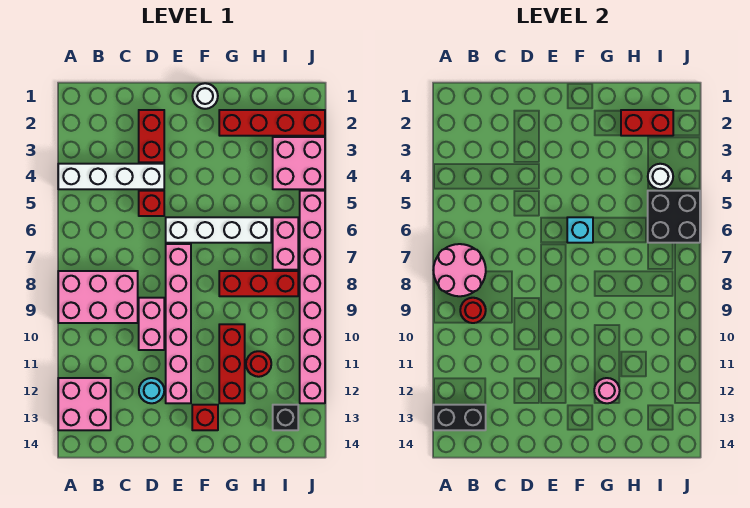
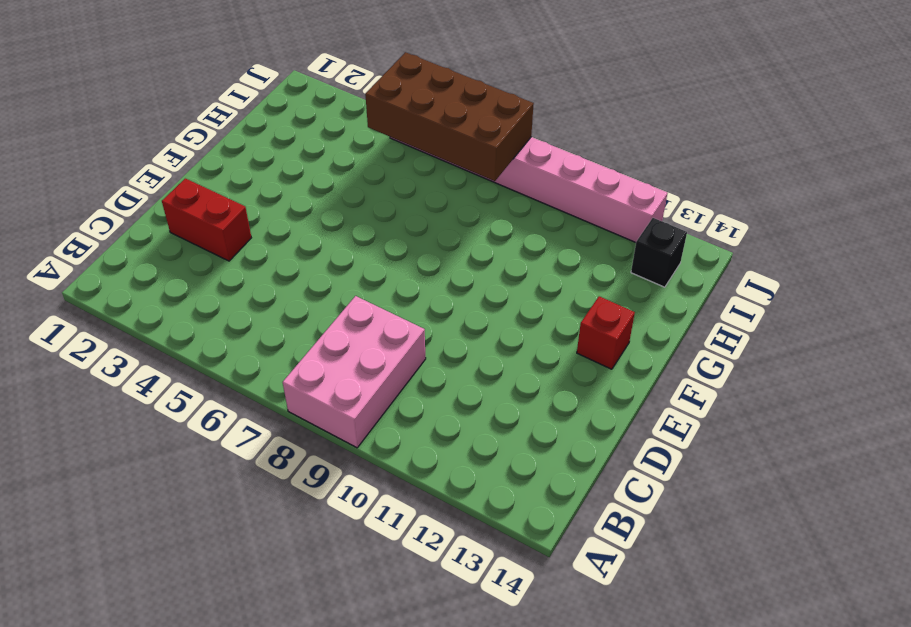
brown brick I5:J8 level 2 -> black brick I5:J6 level 2
none -> white brick A4:D4 level 1
none -> pink brick A12:B13 level 1
none -> red brick D5 level 1

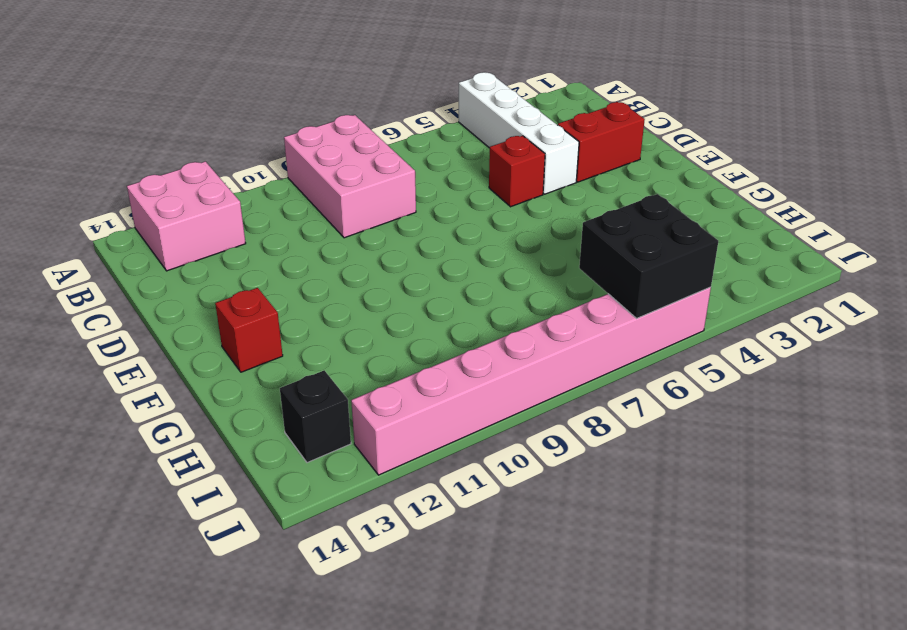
none -> pink brick D9:D10 level 1
none -> cyan round brick D12 level 1
none -> white brick E6:H6 level 1

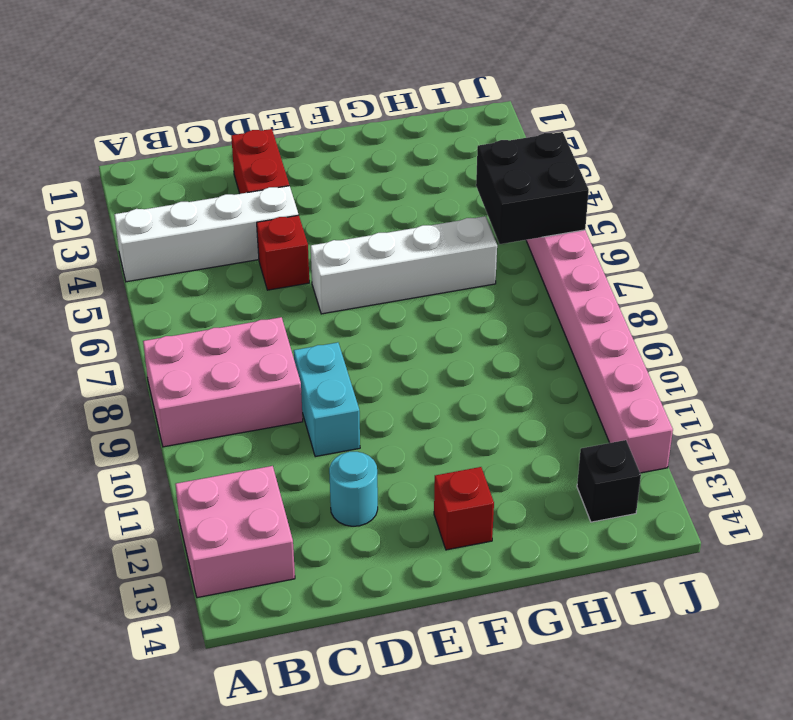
cyan brick D9:D10 level 1 -> pink brick D9:D10 level 1
none -> pink brick E7:E12 level 1
none -> white round brick F1 level 1
none -> red brick G2:J2 level 1

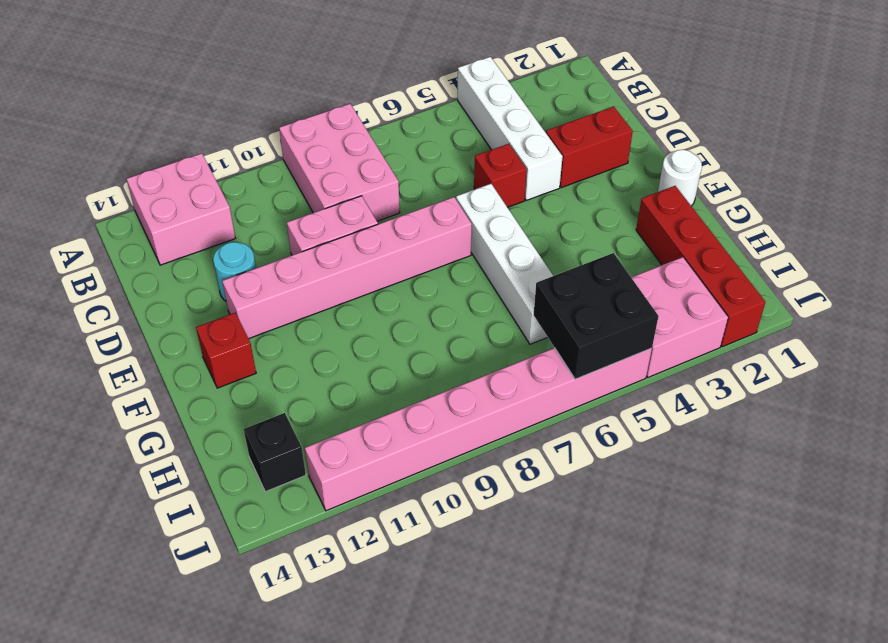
none -> red brick G8:I8 level 1
none -> red brick G10:G12 level 1
none -> red round brick H11 level 1

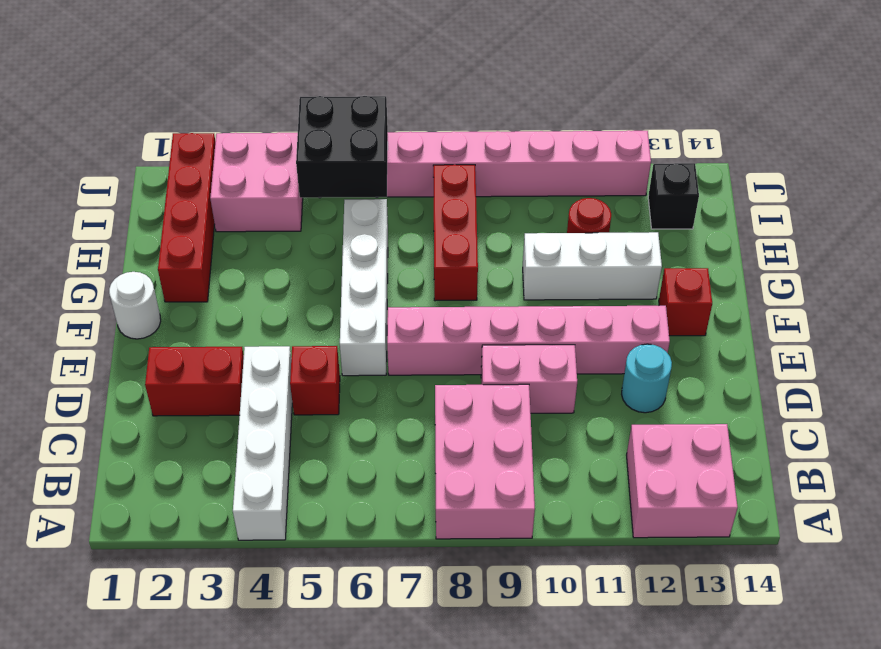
white brick G10:G12 level 1 -> red brick G10:G12 level 1
none -> pink brick I6:I7 level 1
none -> pink round brick A7:B8 level 2
none -> black brick A13:B13 level 2

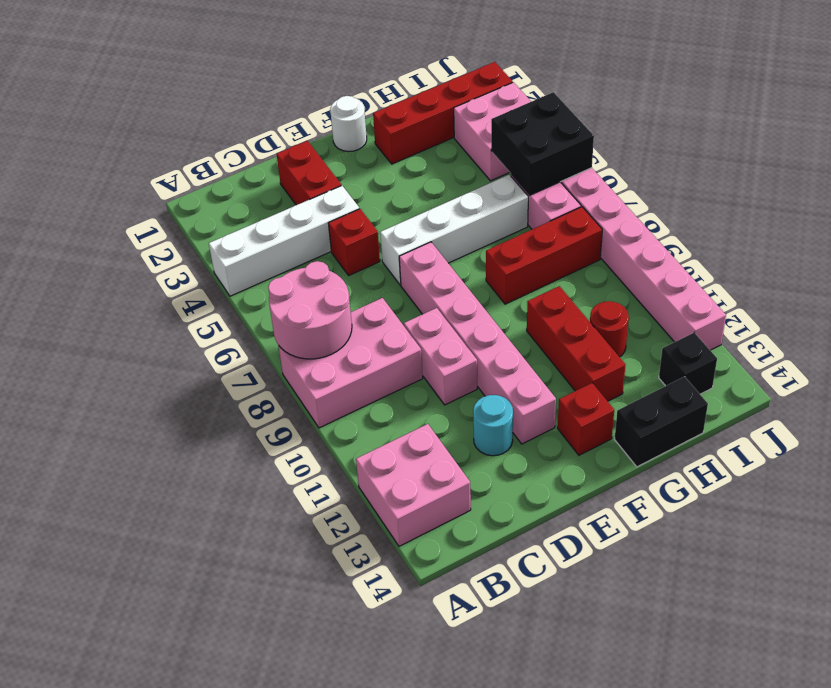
black brick G14:H14 level 1 -> black brick A13:B13 level 2
none -> red round brick B9 level 2
none -> cyan brick F6 level 2
none -> pink round brick G12 level 2

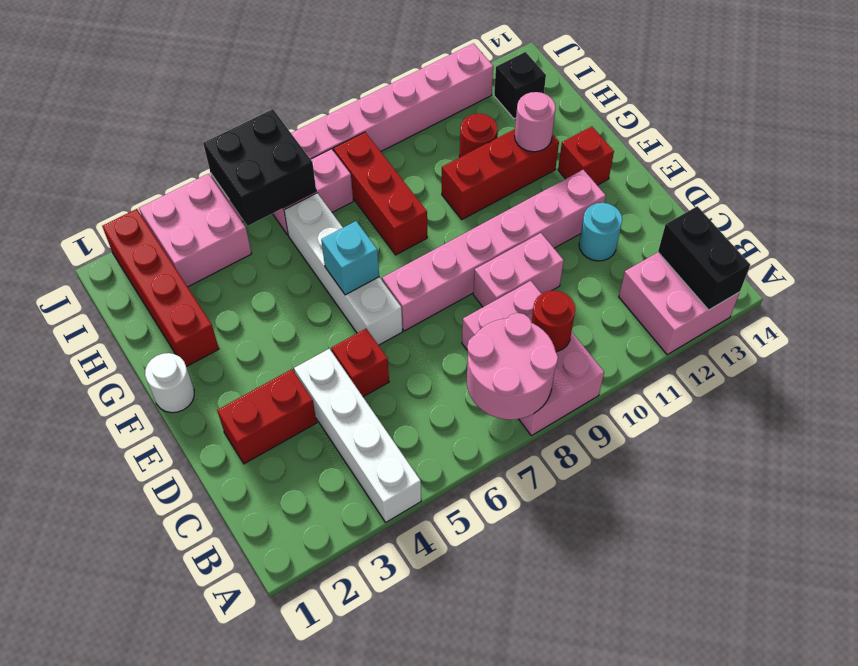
none -> red brick H2:I2 level 2
none -> white round brick I4 level 2

